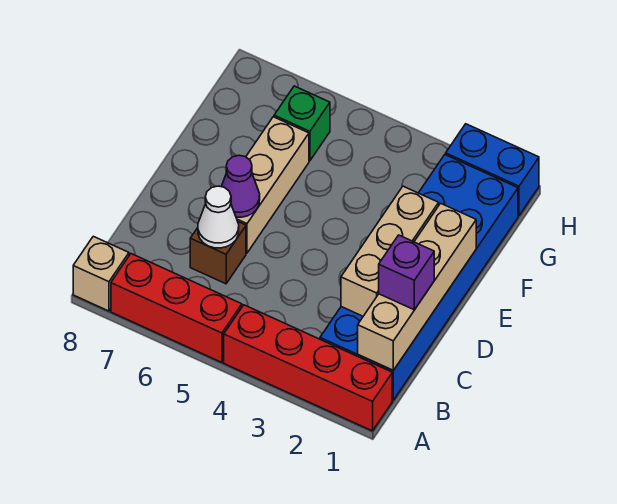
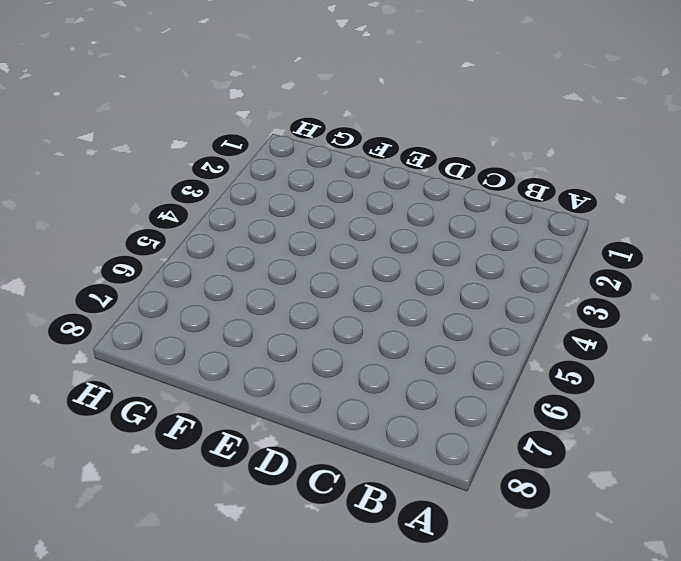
none -> red brick A1:A4 level 1
none -> red brick A5:A7 level 1
none -> tan brick A8 level 1

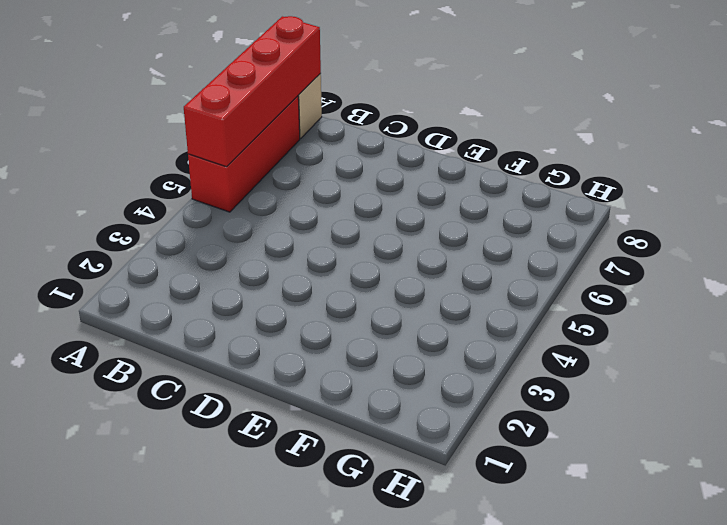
red brick A5:A8 level 2 -> red brick A1:A4 level 1
none -> blue brick B1:G2 level 1
none -> brown brick C6 level 1
none -> tan brick D6:F6 level 1

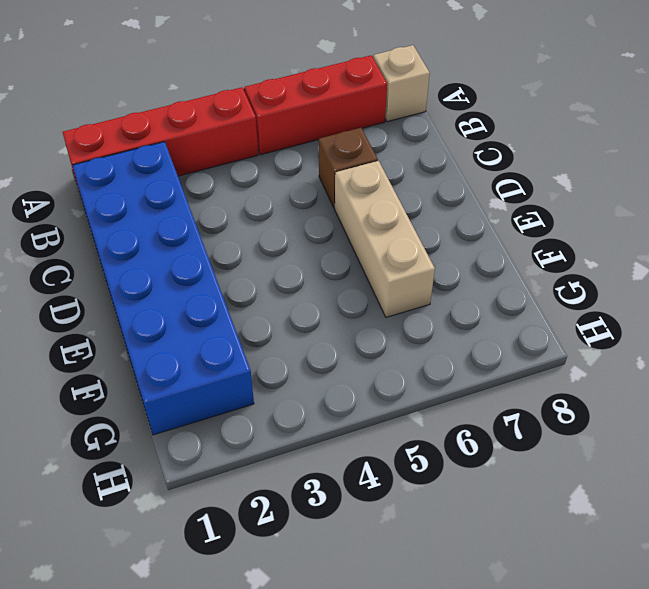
none -> green brick G6 level 1
none -> blue brick H1:H2 level 1
none -> tan brick B1:E1 level 2

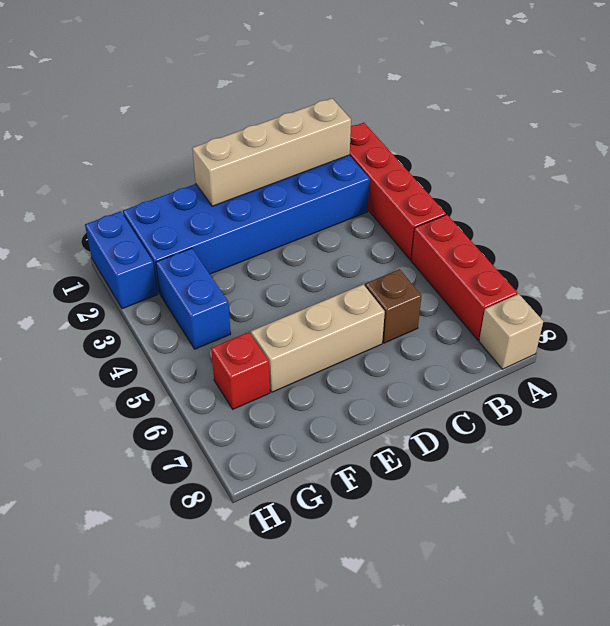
blue brick G3:G4 level 1 -> none
red brick G6 level 1 -> green brick G6 level 1
none -> tan brick C2:E2 level 2
none -> white cone C6 level 2
none -> purple cone D6 level 2

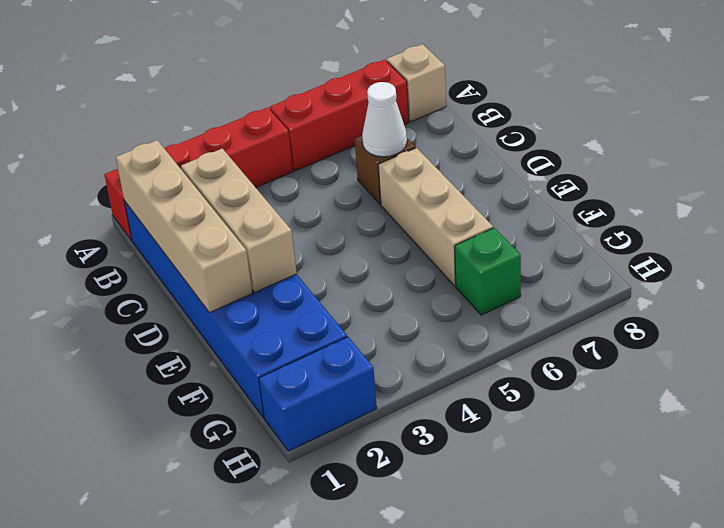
none -> purple cone D6 level 2
none -> purple brick C1 level 3

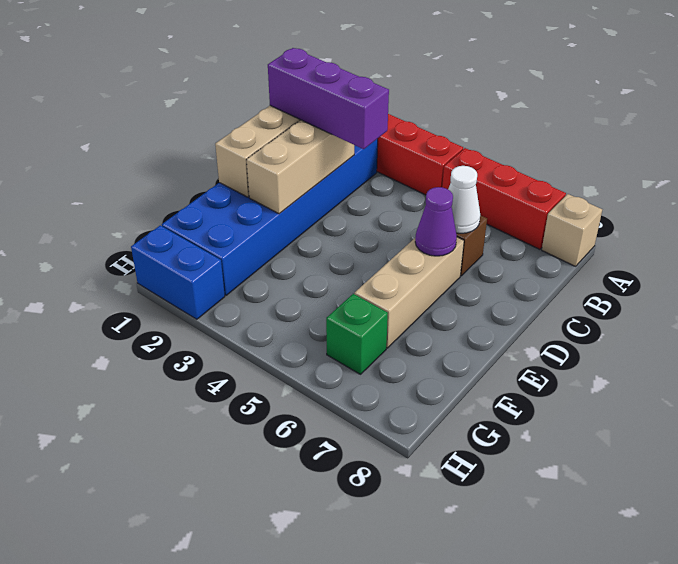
purple brick C1:C3 level 3 -> purple brick C1 level 3

